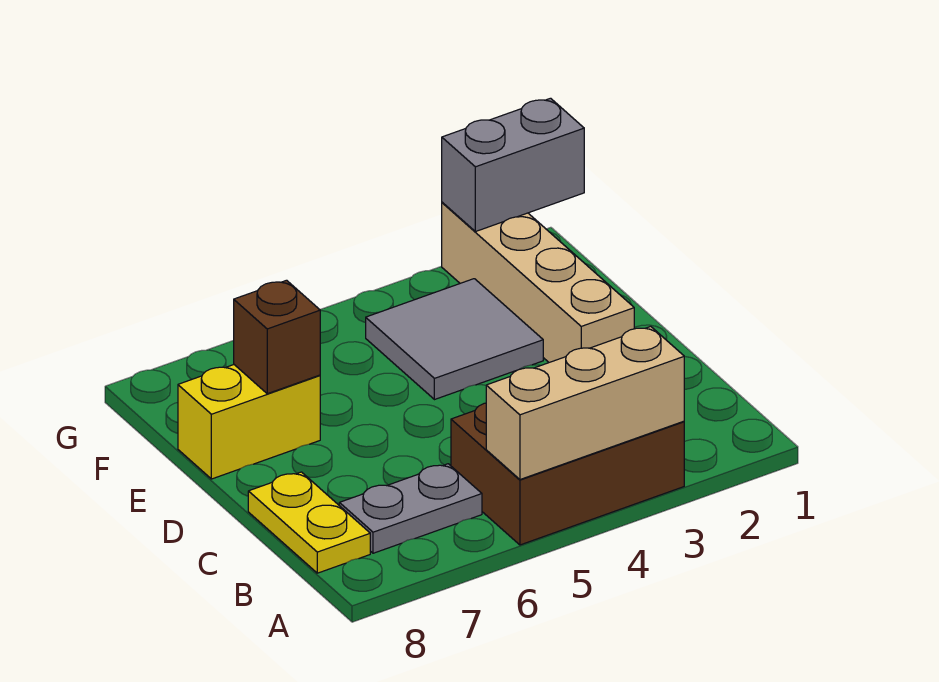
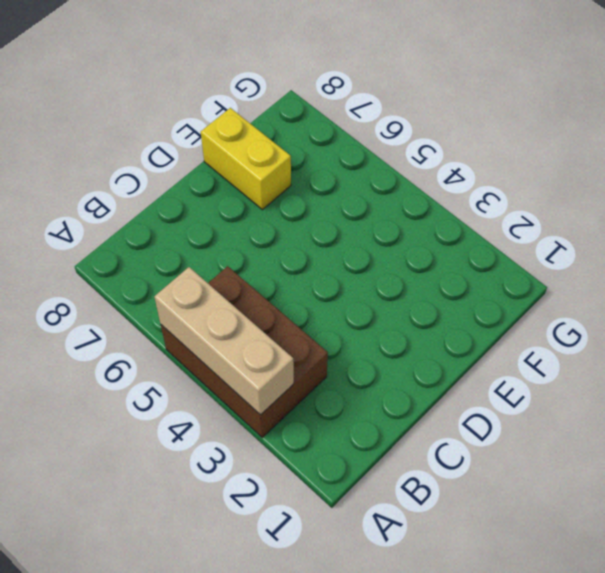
none -> grey plate B6:B7 level 1
none -> yellow plate B8:C8 level 1

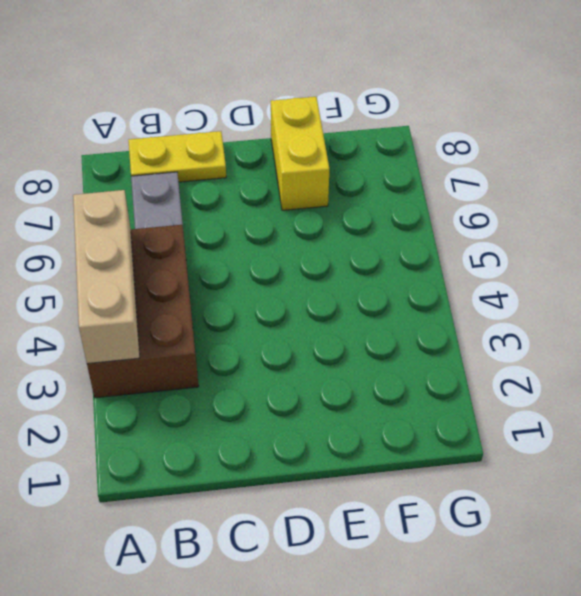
none -> tan brick D2:G2 level 1
none -> grey tile E3:F4 level 1

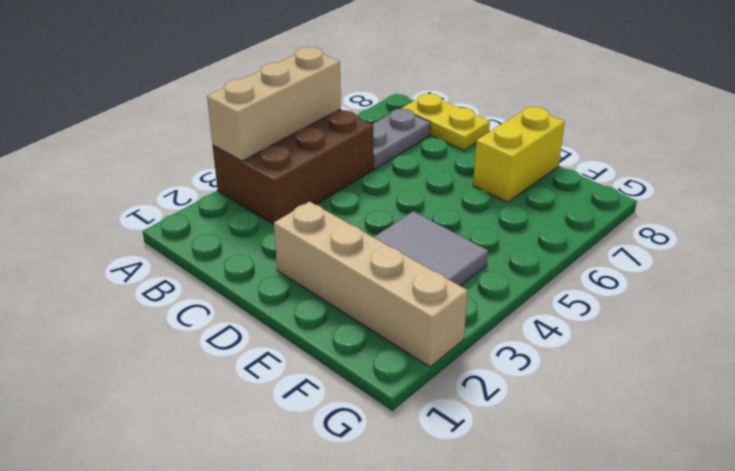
none -> brown brick E7 level 2
none -> grey brick G1:G2 level 2

